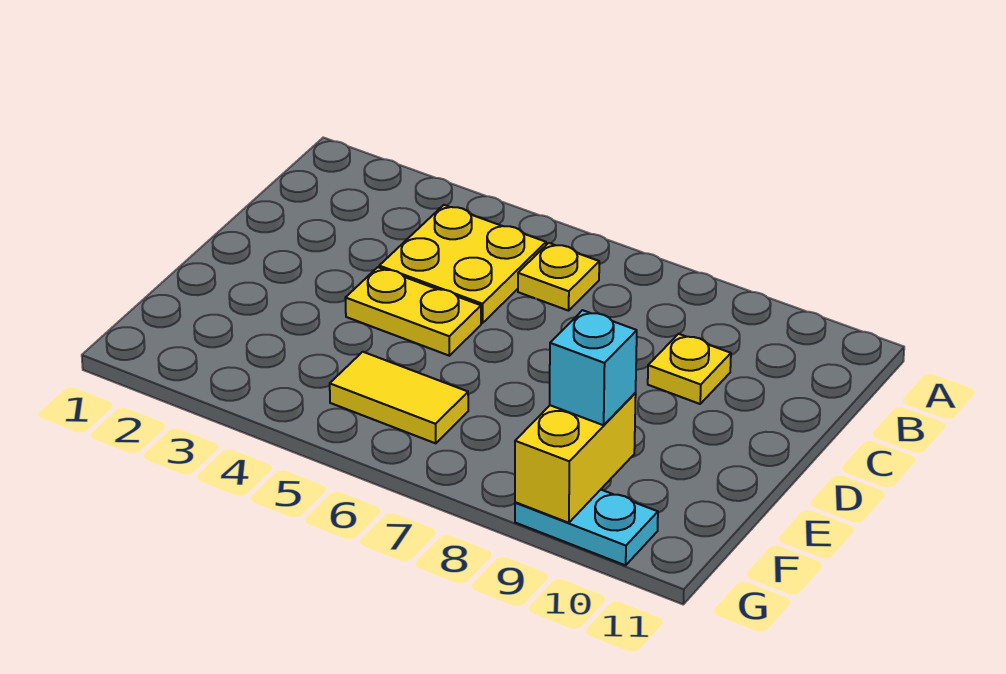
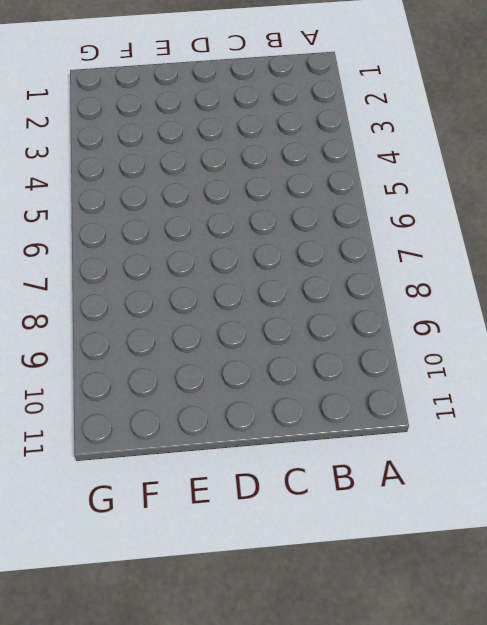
none -> yellow plate B4:C5 level 1
none -> yellow plate B6 level 1

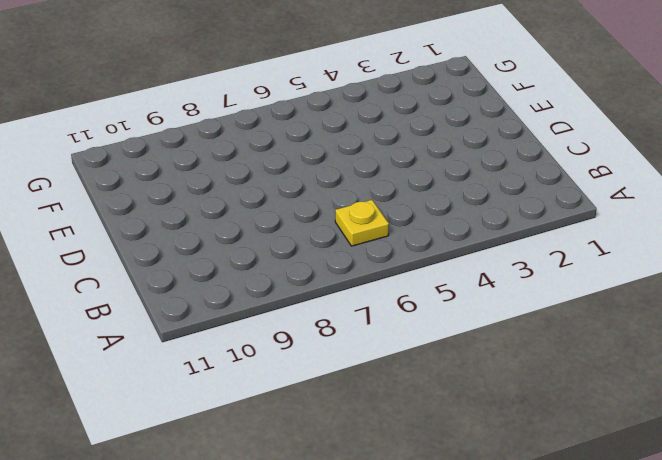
none -> yellow plate B4:C5 level 1
none -> yellow plate C9 level 1

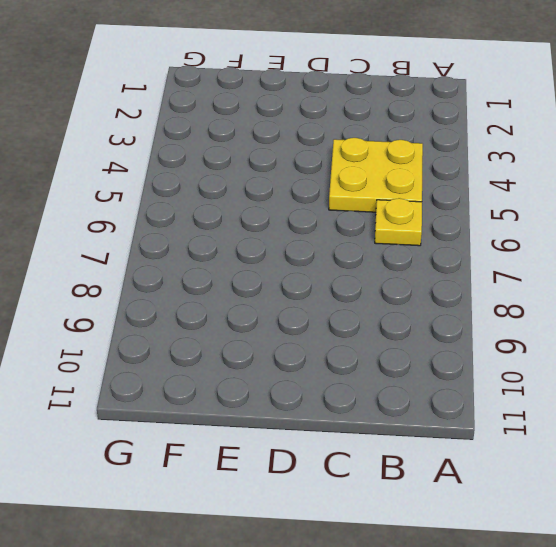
none -> yellow plate C9 level 1
none -> yellow plate D4:D5 level 1

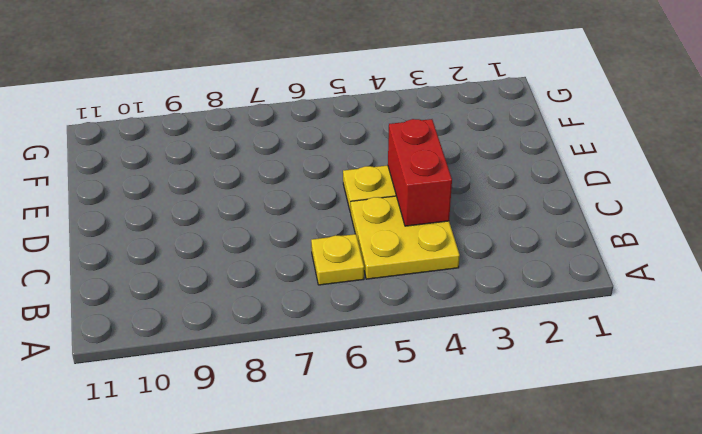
red brick C4:D4 level 2 -> none
none -> yellow plate C9 level 1
none -> yellow tile F5:F6 level 1

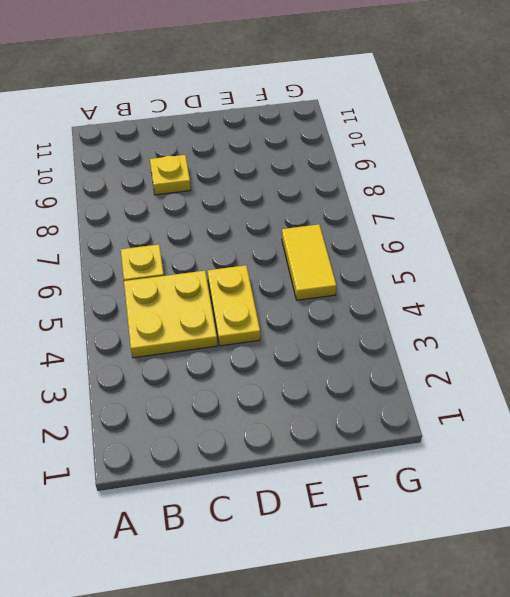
none -> cyan plate G9:G10 level 1
none -> yellow brick F9:G9 level 2

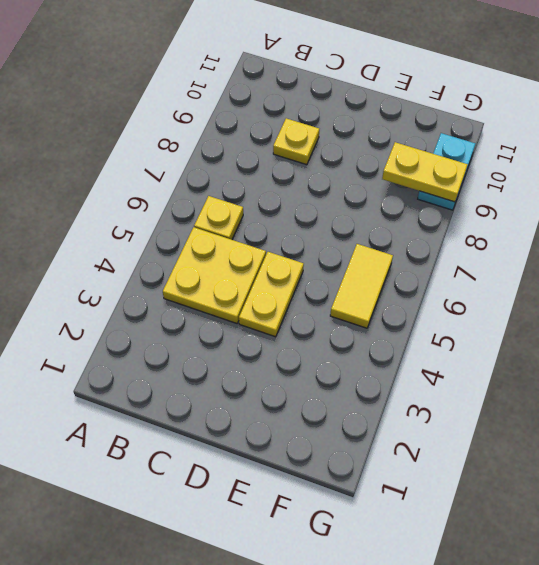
yellow plate F9:G9 level 2 -> yellow brick F9:G9 level 2
none -> cyan brick F9 level 3

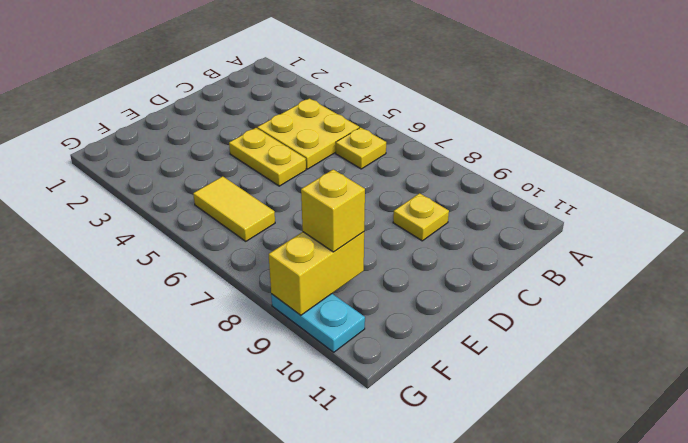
yellow brick F9 level 3 -> cyan brick F9 level 3

